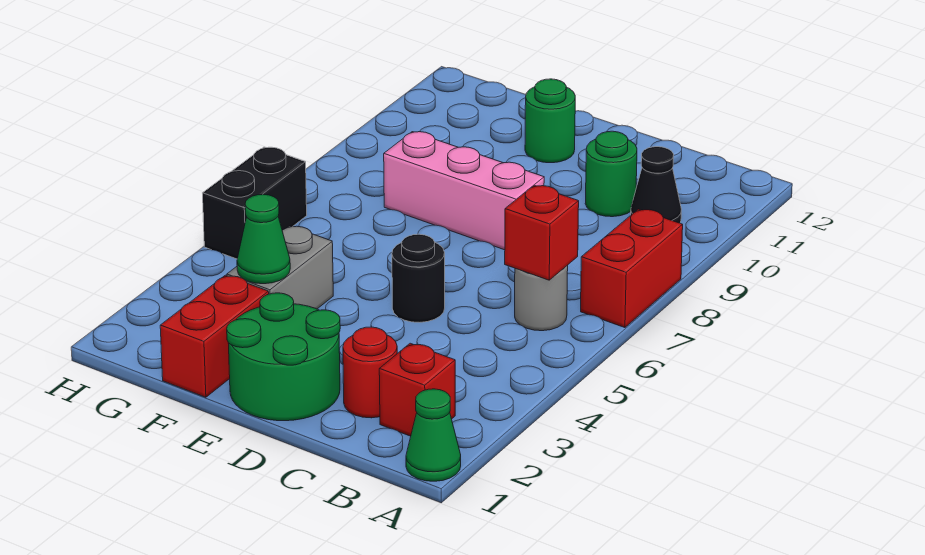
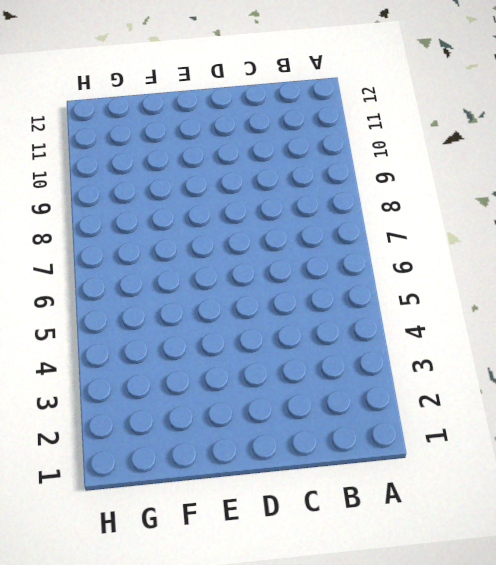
none -> green cone A1 level 1
none -> red brick A7:A8 level 1
none -> red brick B2 level 1

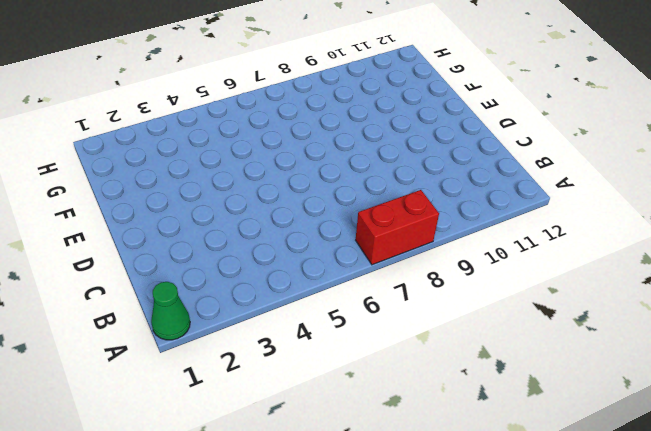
none -> red brick B2 level 1
none -> grey round brick B6 level 1
none -> black cone B10 level 1

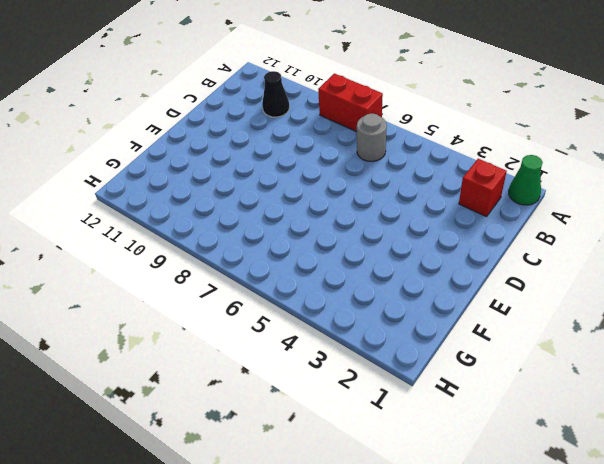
none -> red round brick C2 level 1
none -> green round brick C10 level 1
none -> green round brick D1:E2 level 1

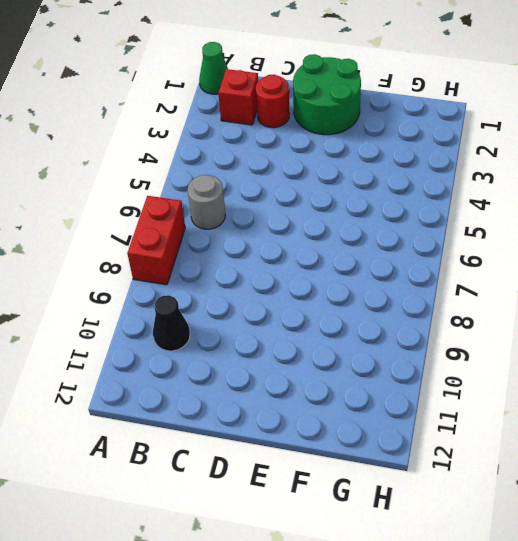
none -> green round brick C10 level 1
none -> black round brick D5 level 1
none -> pink brick D8:F8 level 1

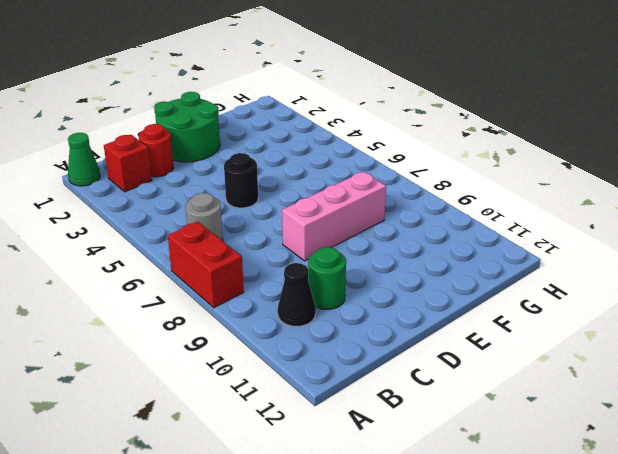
none -> green round brick E11 level 1
none -> red brick F1:F2 level 1
none -> grey brick F3:F4 level 1

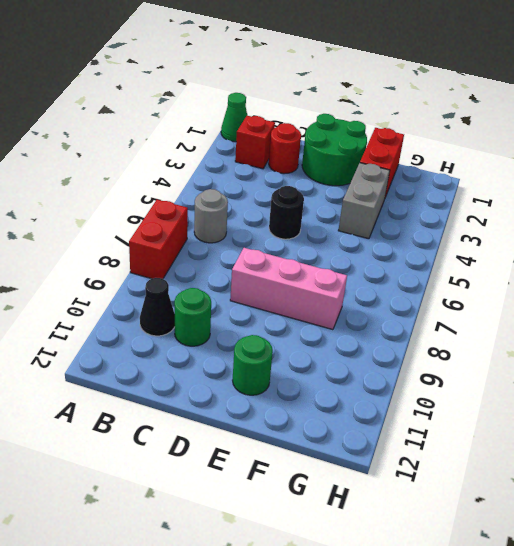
none -> black brick H5:H6 level 1
none -> red brick B6 level 2
none -> green cone F3 level 2

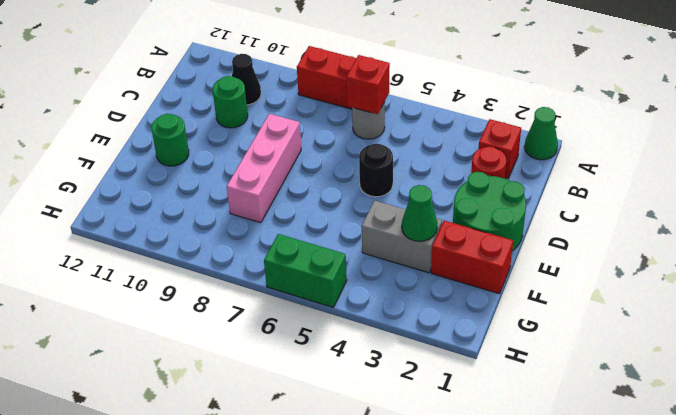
green brick H5:H6 level 1 -> black brick H5:H6 level 1

